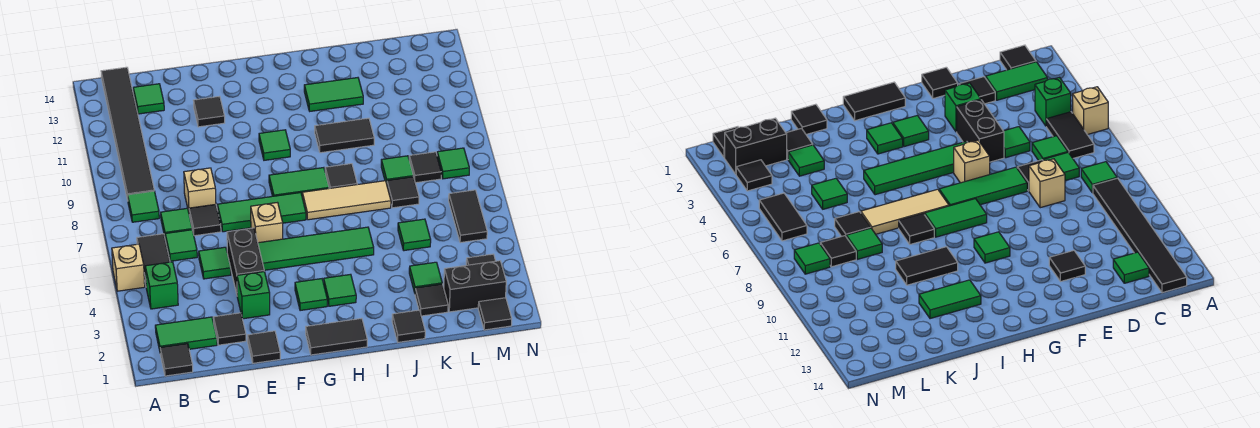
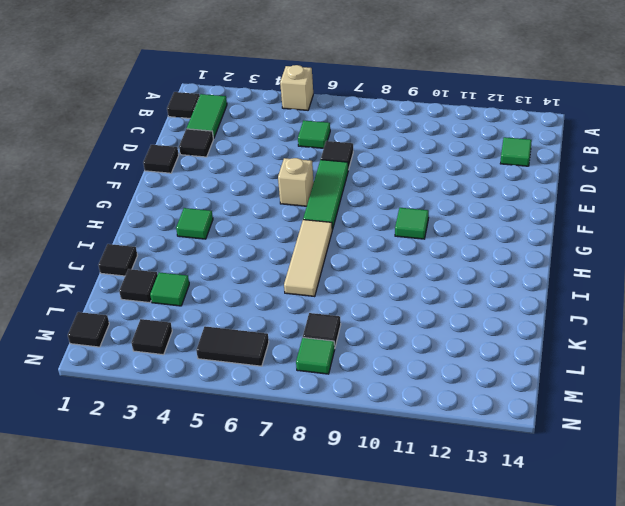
none -> green brick B4 level 1
none -> black tile B5:B6 level 1
none -> green tile B8 level 1
none -> black tile B9:B14 level 1

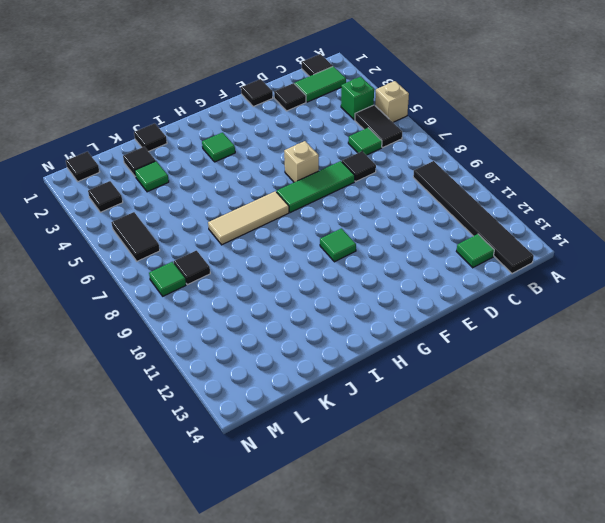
none -> green tile B8 level 1
none -> green tile C7 level 1
none -> green tile D5 level 1
none -> tan brick D8 level 1

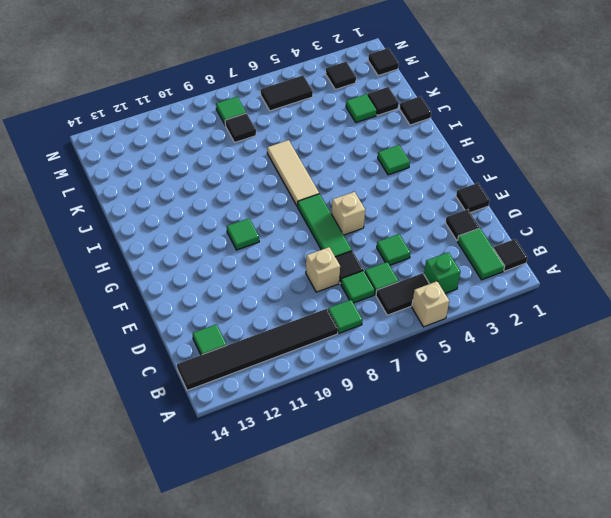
none -> green brick E3 level 1
none -> black brick E4:E5 level 1
none -> black tile E12 level 1
none -> green tile F5:I5 level 1

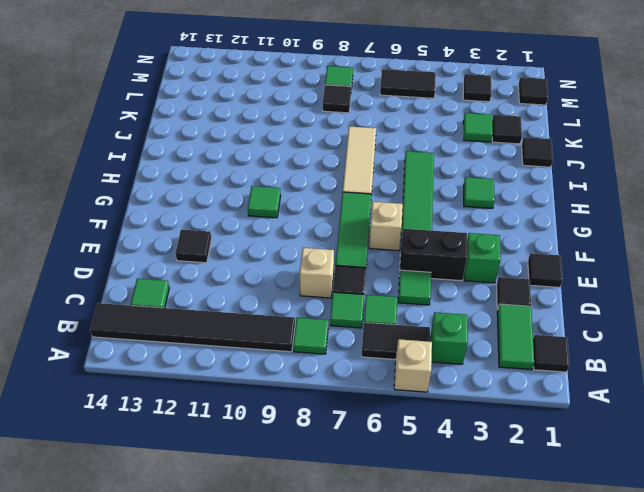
none -> black tile G1:H1 level 1
none -> green tile G3 level 1
none -> green tile G8:H8 level 1
none -> black tile I8 level 1

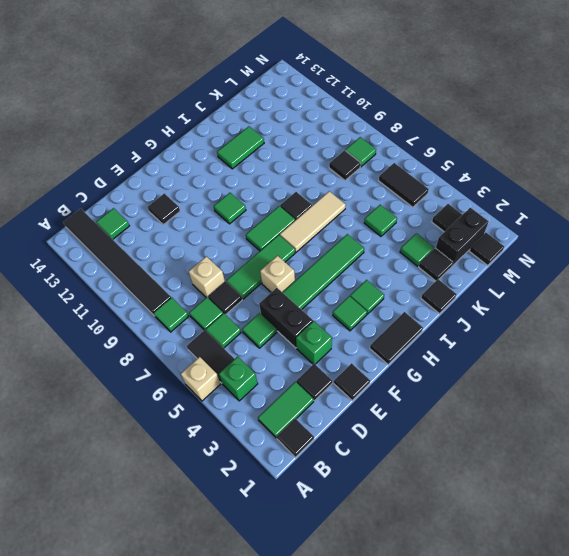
none -> black tile I10:J10 level 1
none -> black tile K7 level 1
none -> green tile K8 level 1

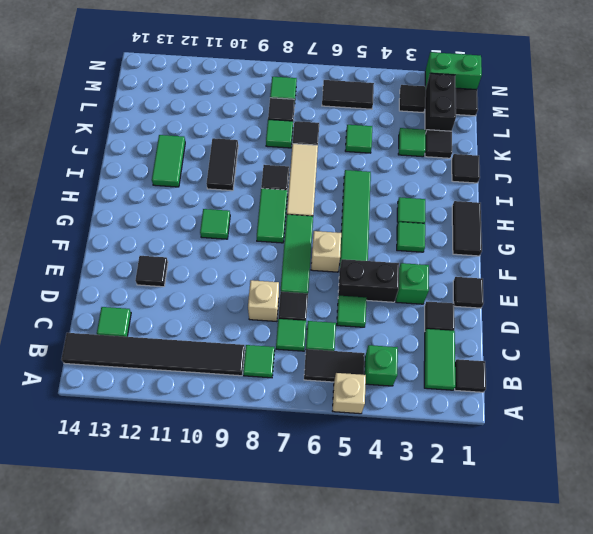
green brick N1:N2 level 1 -> none

